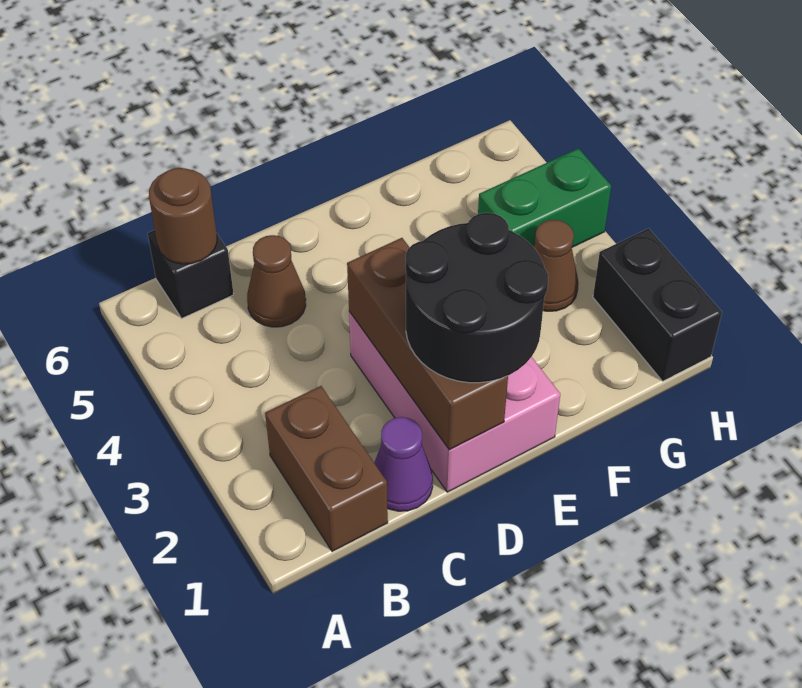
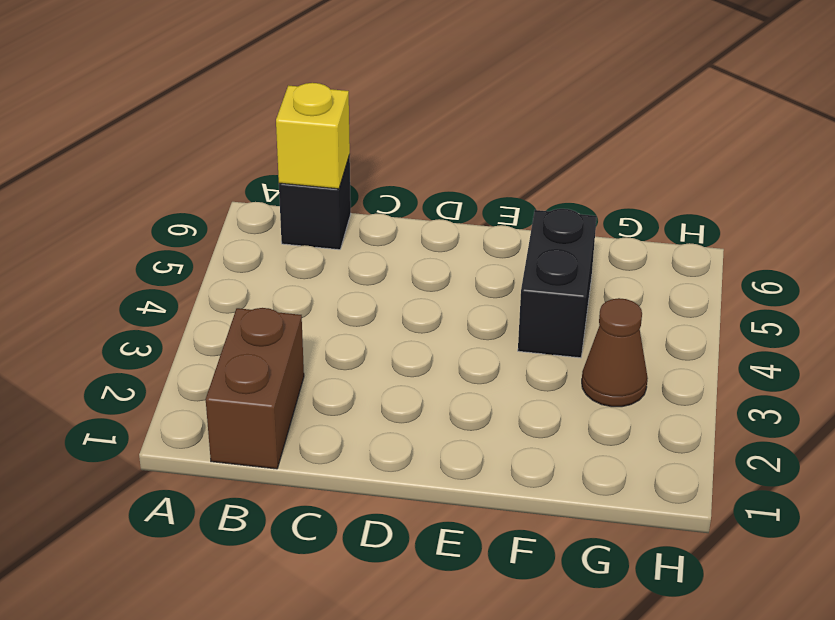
yellow brick B6 level 2 -> brown round brick B6 level 2
black brick F4:F5 level 1 -> black brick H1:H2 level 1
none -> purple cone C1 level 1
none -> brown cone C5 level 1

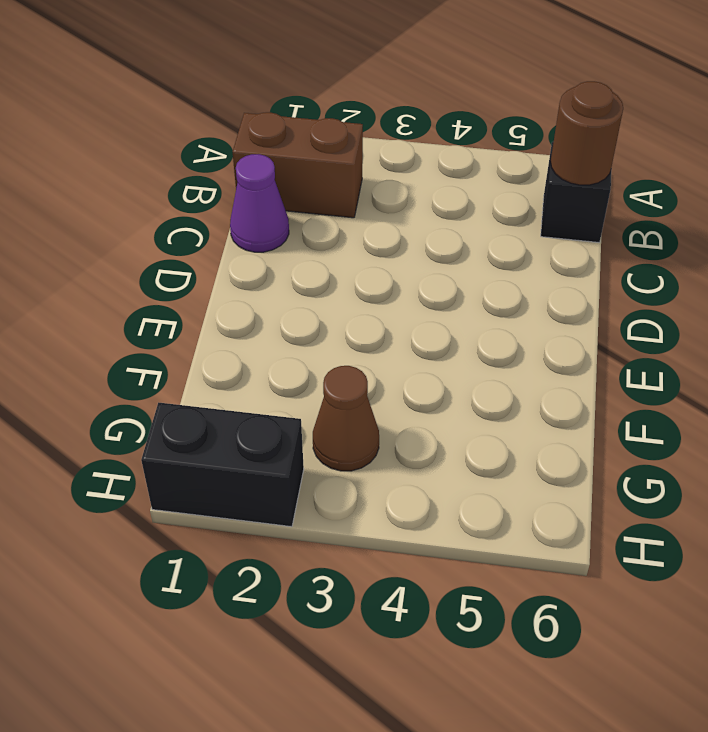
none -> brown cone C5 level 1
none -> pink brick D1:E3 level 1

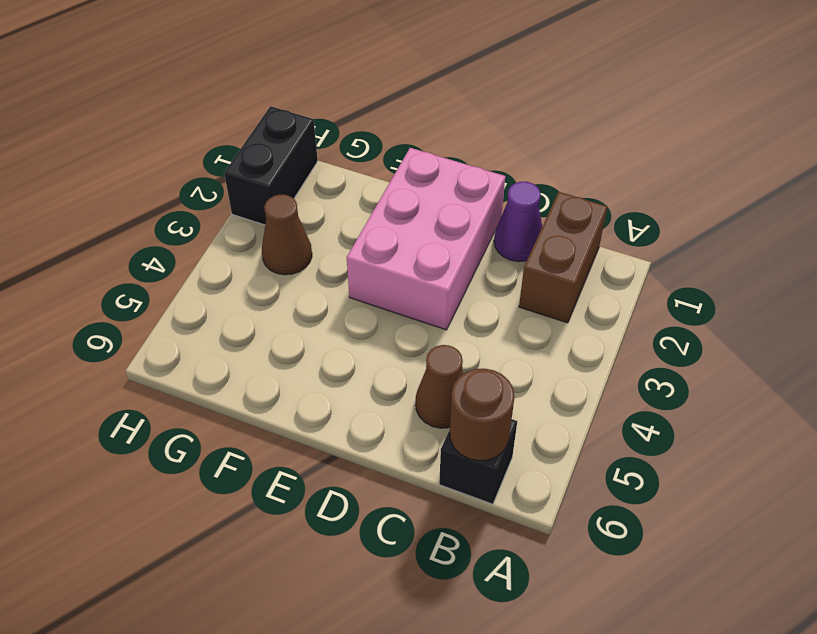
none -> green brick G4:H4 level 1
none -> brown brick D1:D3 level 2

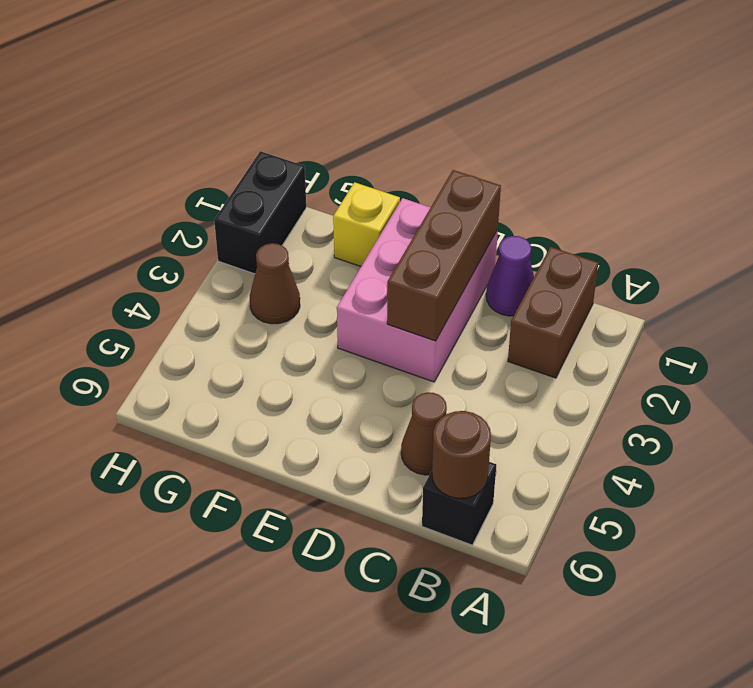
yellow brick F1 level 1 -> none
none -> green brick G4:H4 level 1
none -> black round brick D1:E2 level 3

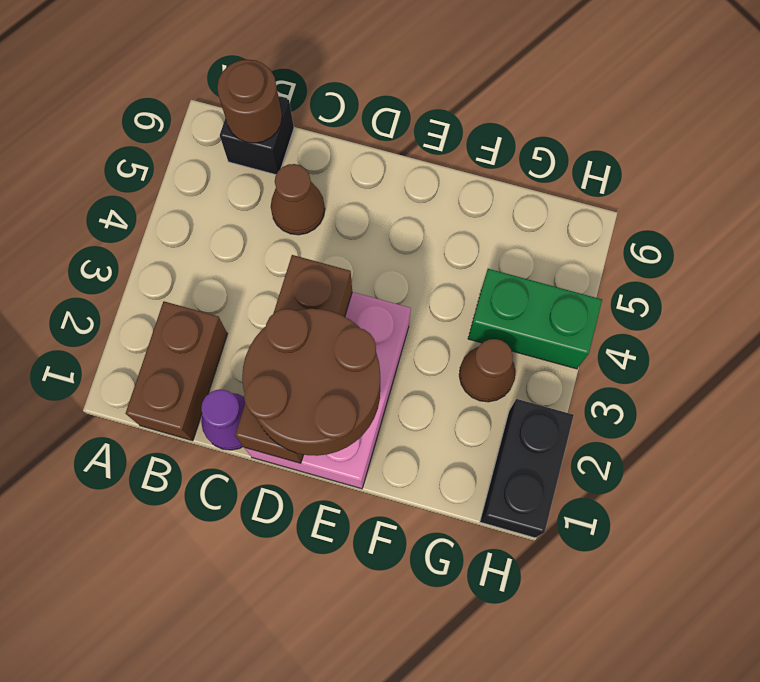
brown round brick D1:E2 level 3 -> black round brick D1:E2 level 3

